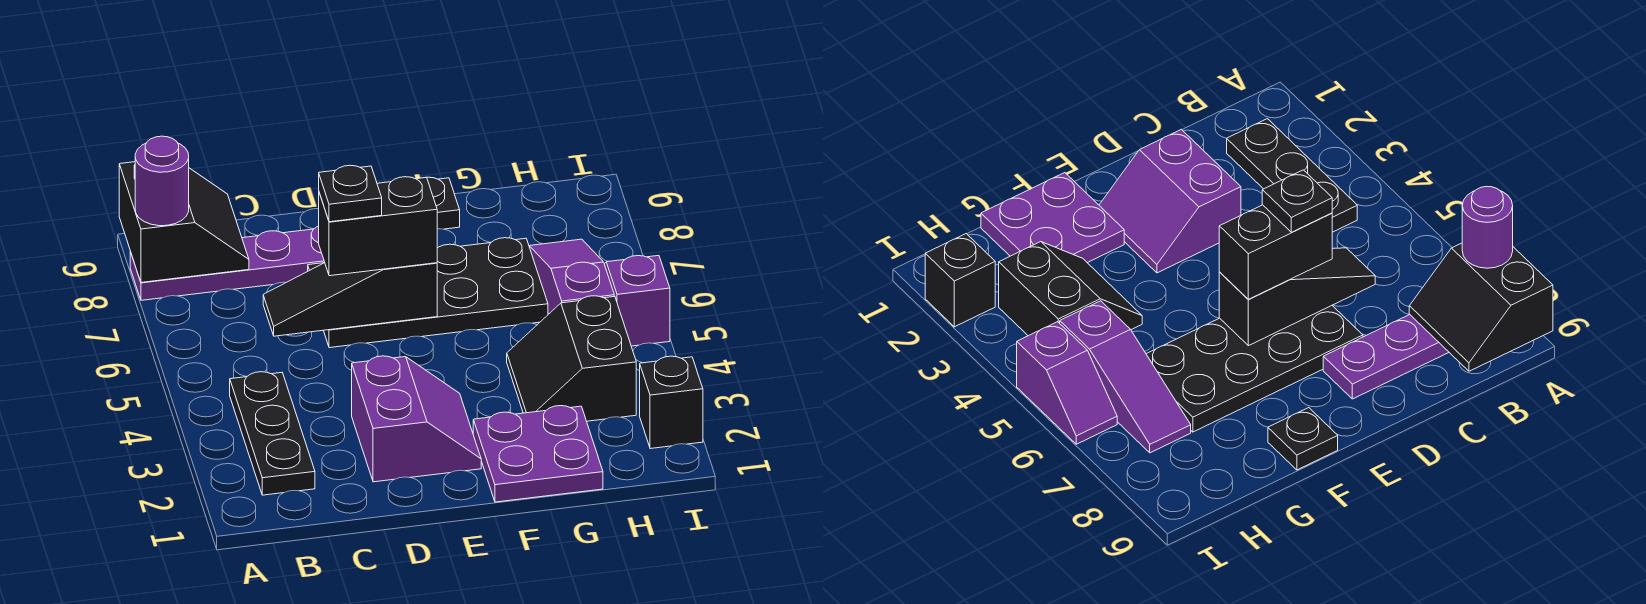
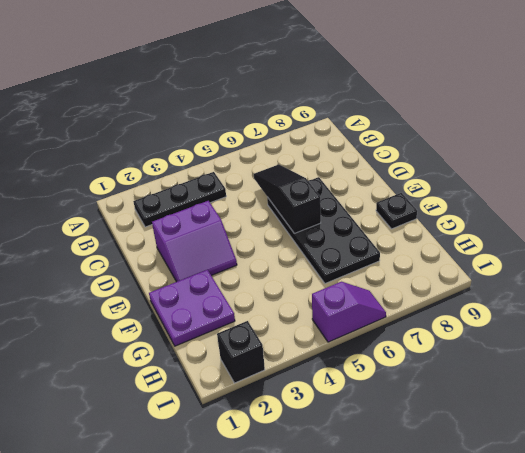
none -> purple plate A8:D8 level 1
none -> black slope G3:H4 level 1 top H
none -> purple slope H5:H7 level 1 top 5

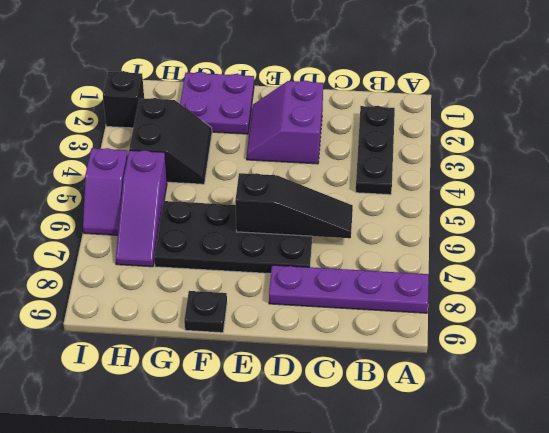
none -> black slope A8:B9 level 2 top A
none -> purple round brick A8 level 3
none -> black brick D6:E6 level 3

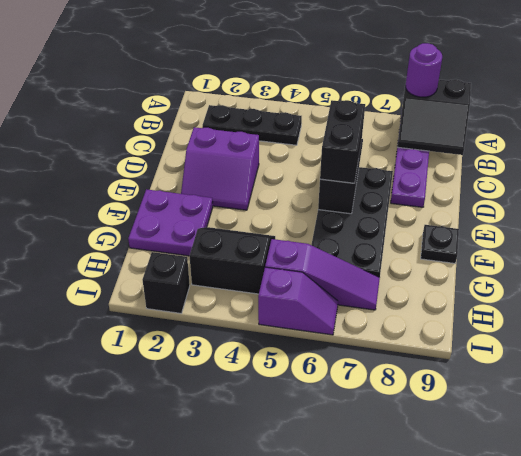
none -> black plate D6 level 4

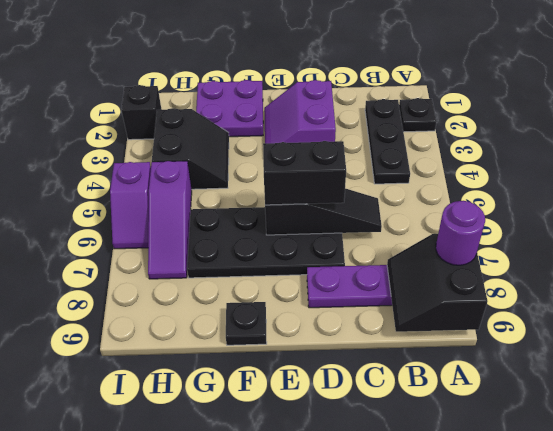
black plate A2 level 1 -> black plate D6 level 4

